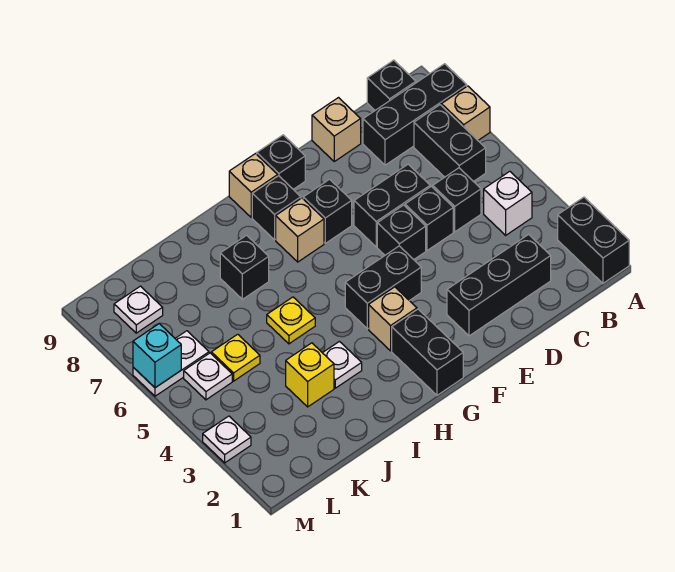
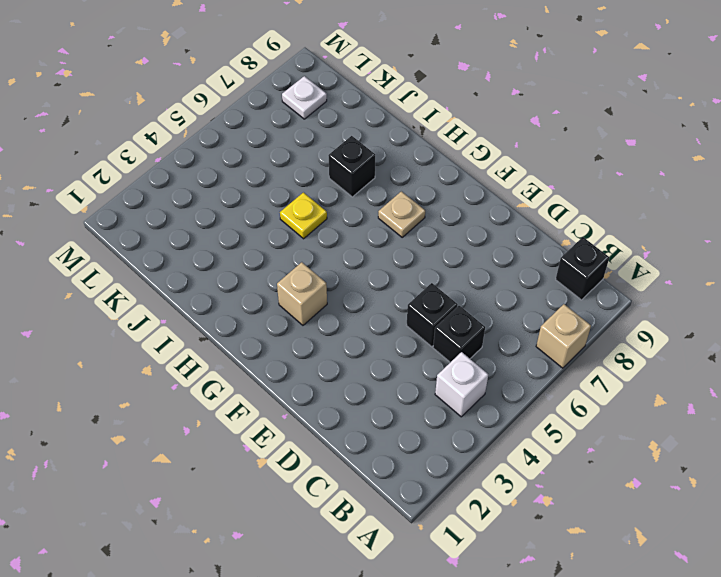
tan plate G7 level 1 -> tan brick G7 level 1
none -> black brick A1:A2 level 1
none -> black brick A8:C8 level 1
none -> black brick B6:B7 level 1
none -> black brick C2:E2 level 1

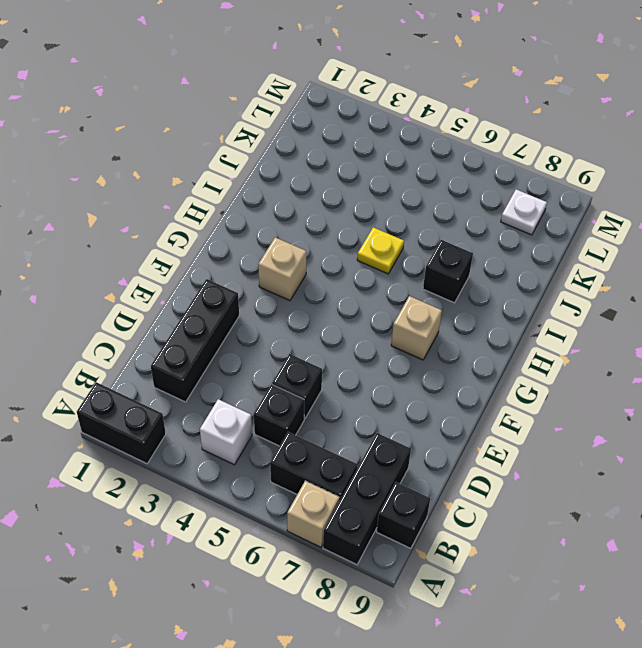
none -> black brick D6:E6 level 1
none -> tan brick D9 level 1
none -> black brick E5 level 1
none -> black brick F4:G4 level 1

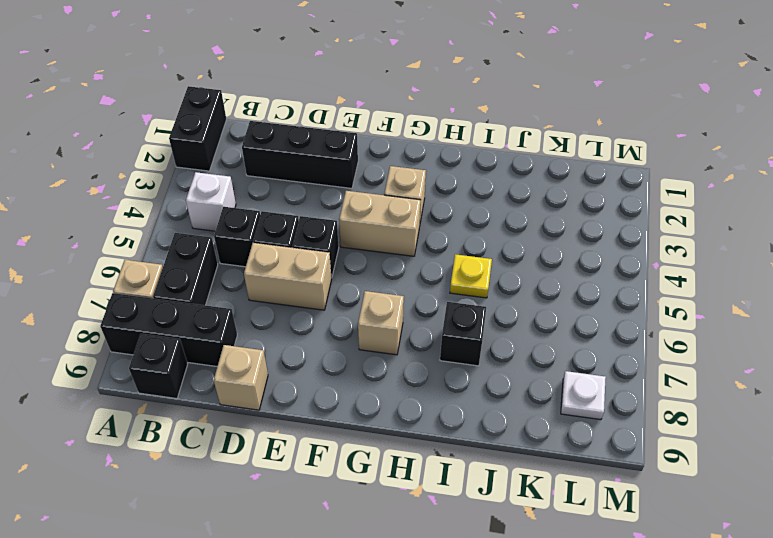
tan brick D6:E6 level 1 -> black brick D6:E6 level 1
tan brick F4:G4 level 1 -> black brick F4:G4 level 1
none -> black brick F7 level 1
none -> black brick F9 level 1
none -> black brick G1:G2 level 1
none -> black brick G8 level 1

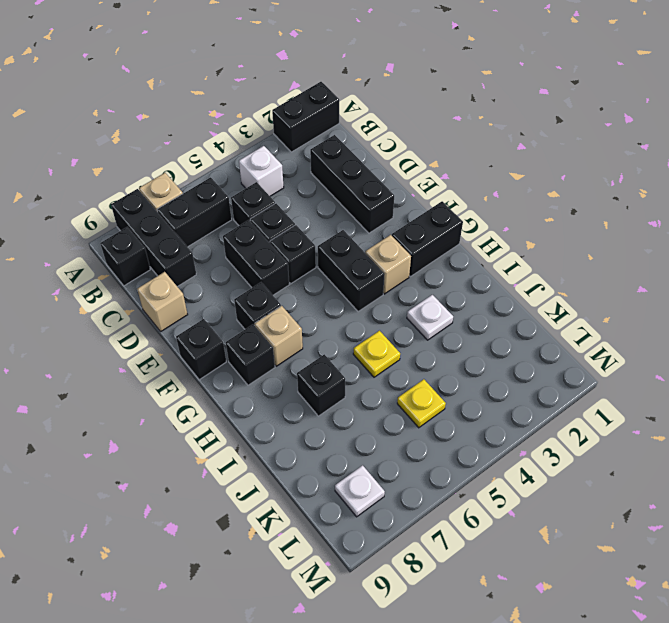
none -> tan brick G9 level 1
none -> yellow brick J3 level 1
none -> white plate L5 level 1
none -> white plate L6:M6 level 1

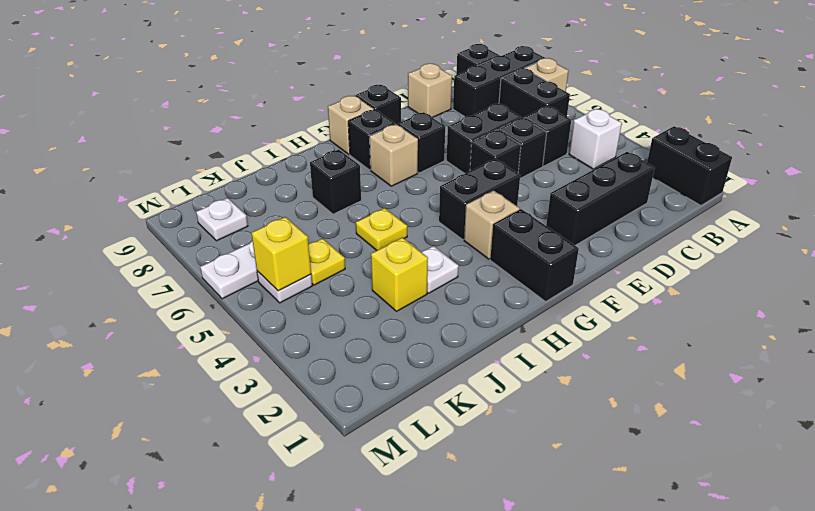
yellow brick L5 level 2 -> none
none -> white plate M3 level 1
none -> cyan brick M6 level 2

